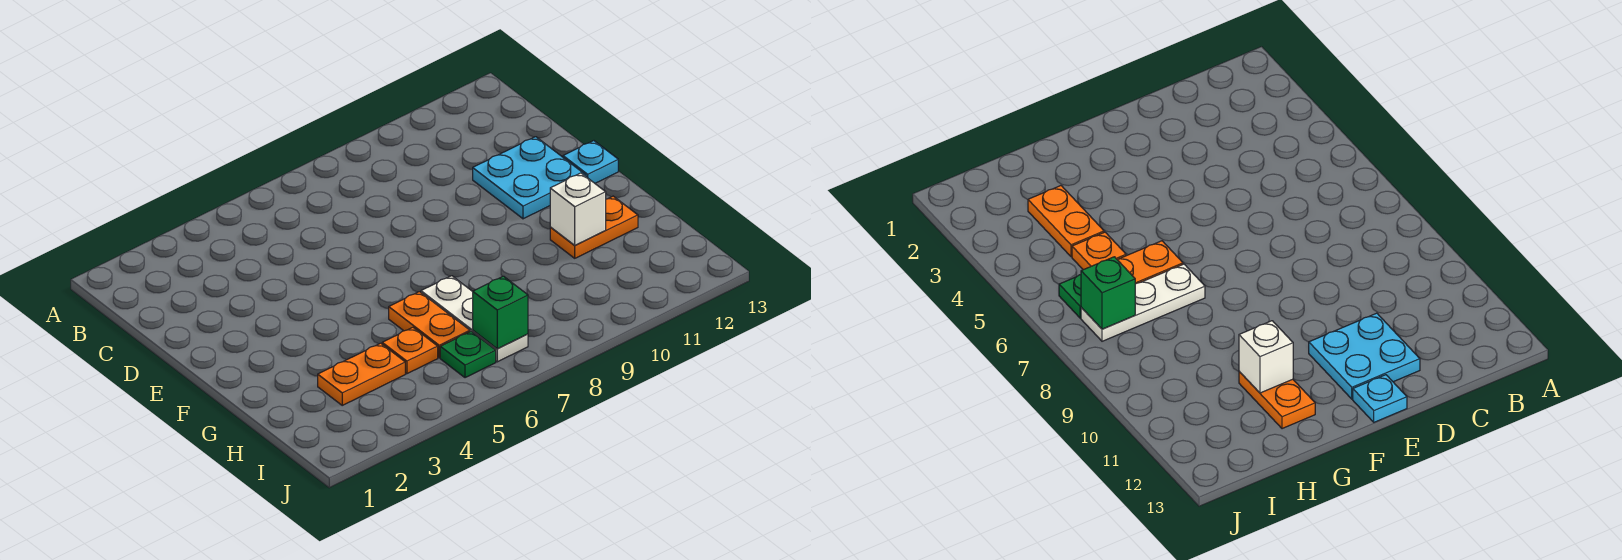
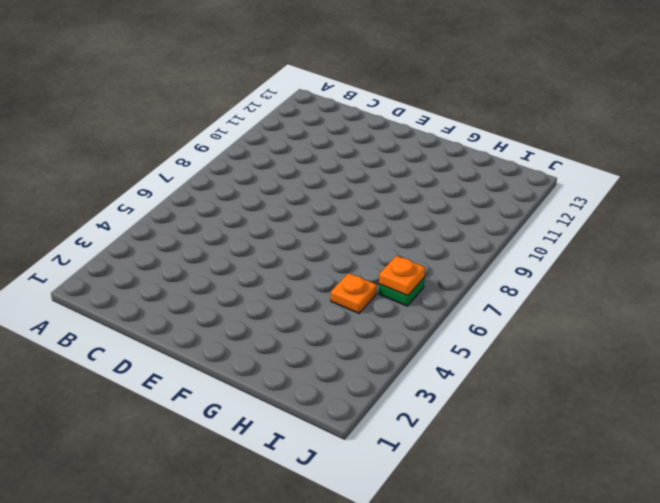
orange plate I6 level 2 -> none
none -> cyan plate D11:E12 level 1
none -> cyan plate E13 level 1

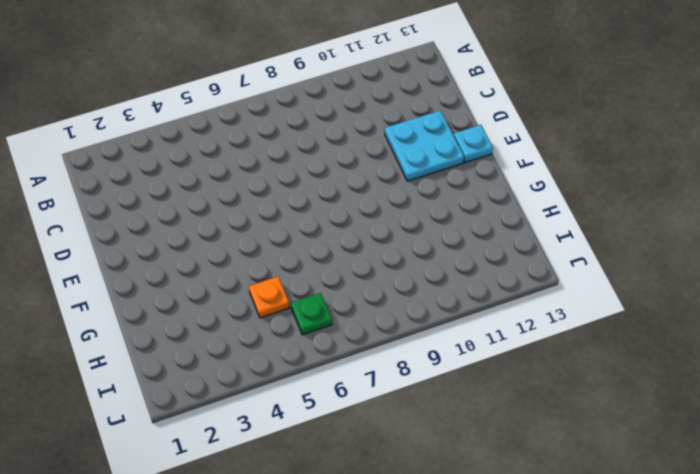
none -> orange plate G6:H6 level 1
none -> white plate G7:I7 level 1

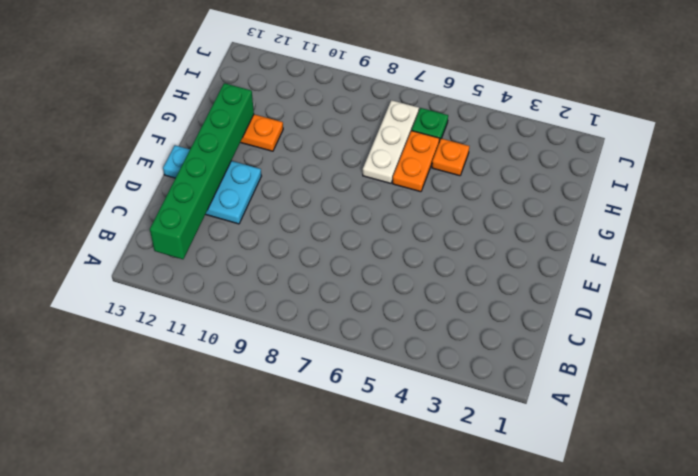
green brick B12:G12 level 2 -> none
none -> orange plate H3:H4 level 1
none -> white brick G11 level 2

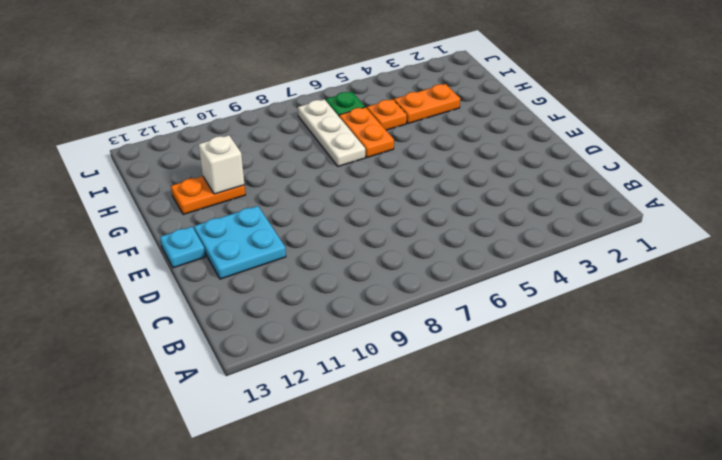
none -> green brick I7 level 2

